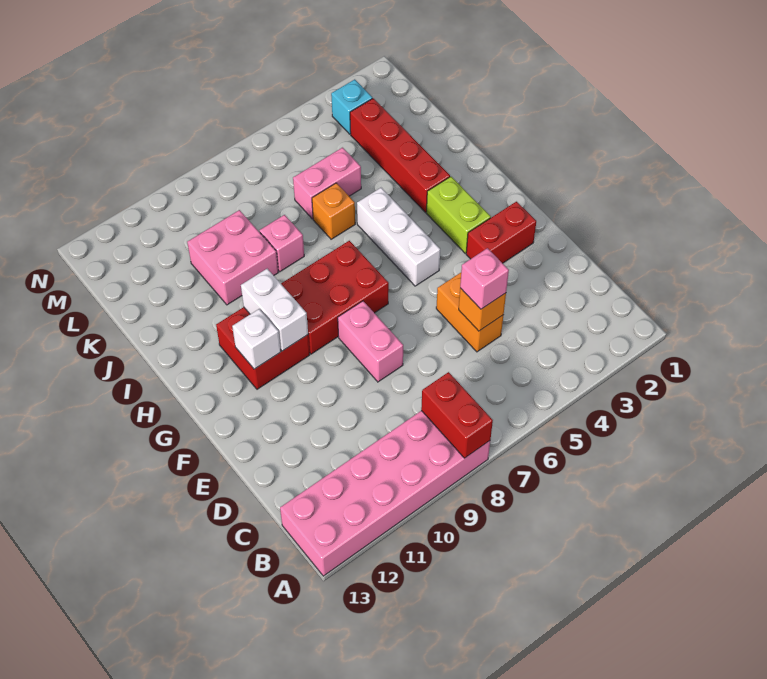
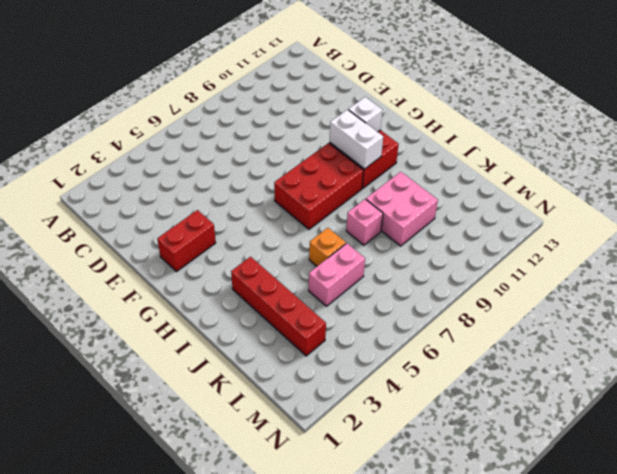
none -> pink brick A8:B13 level 1
none -> orange brick D5:E5 level 1
none -> pink brick E8:F8 level 1

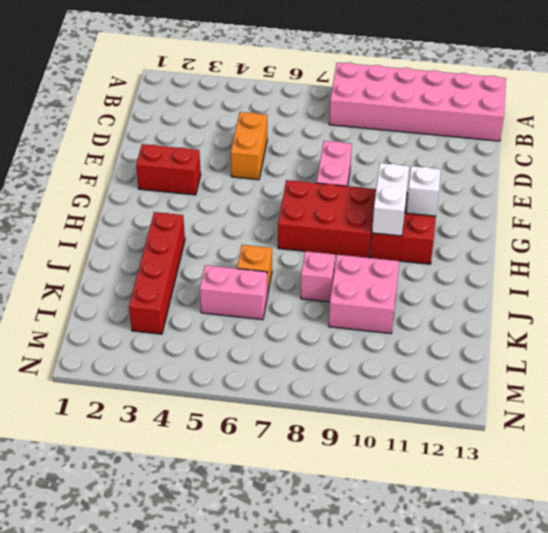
none -> lime brick G3:H3 level 1
none -> white brick G5:I5 level 1
none -> cyan brick M3 level 1

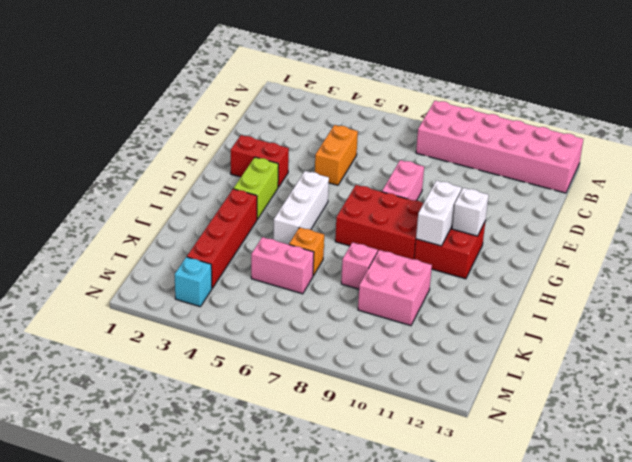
none -> red brick A8:B8 level 2
none -> orange brick D5 level 2
none -> pink brick D5 level 3

